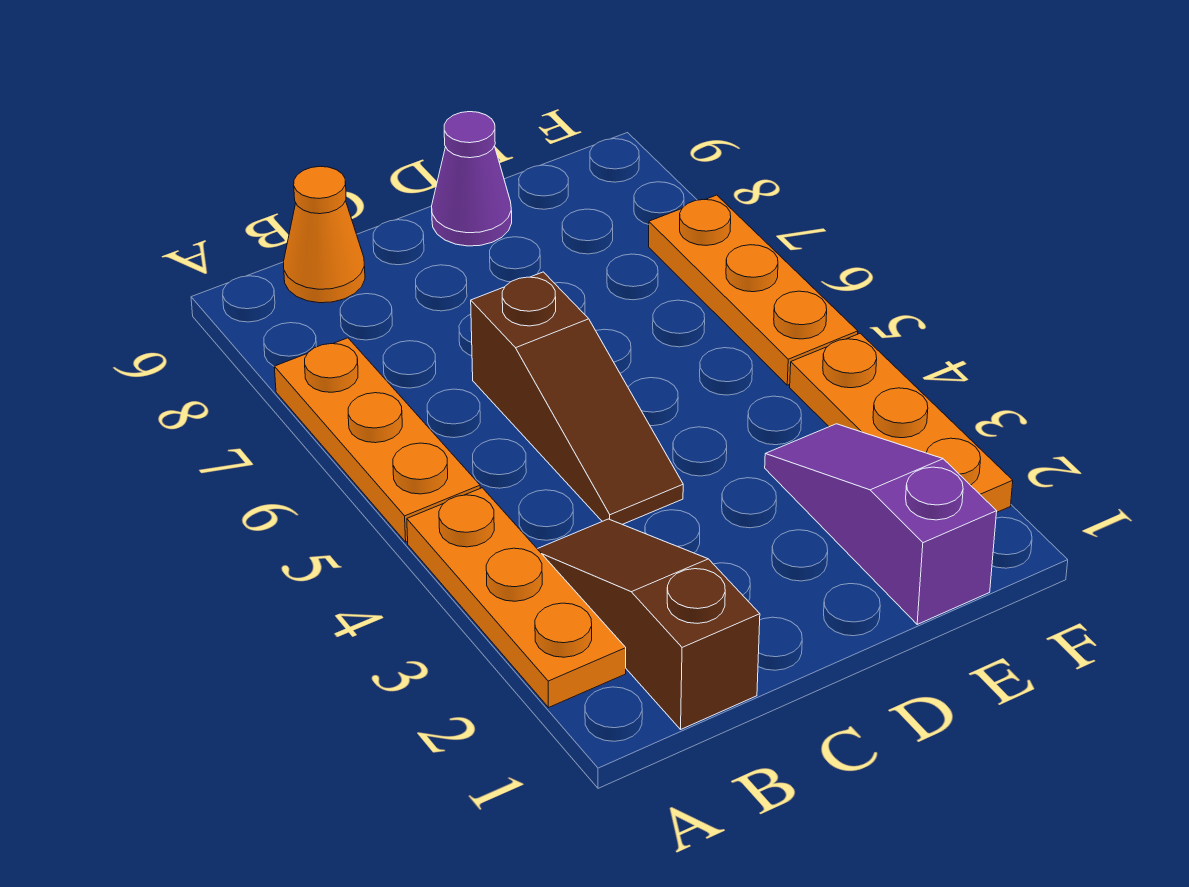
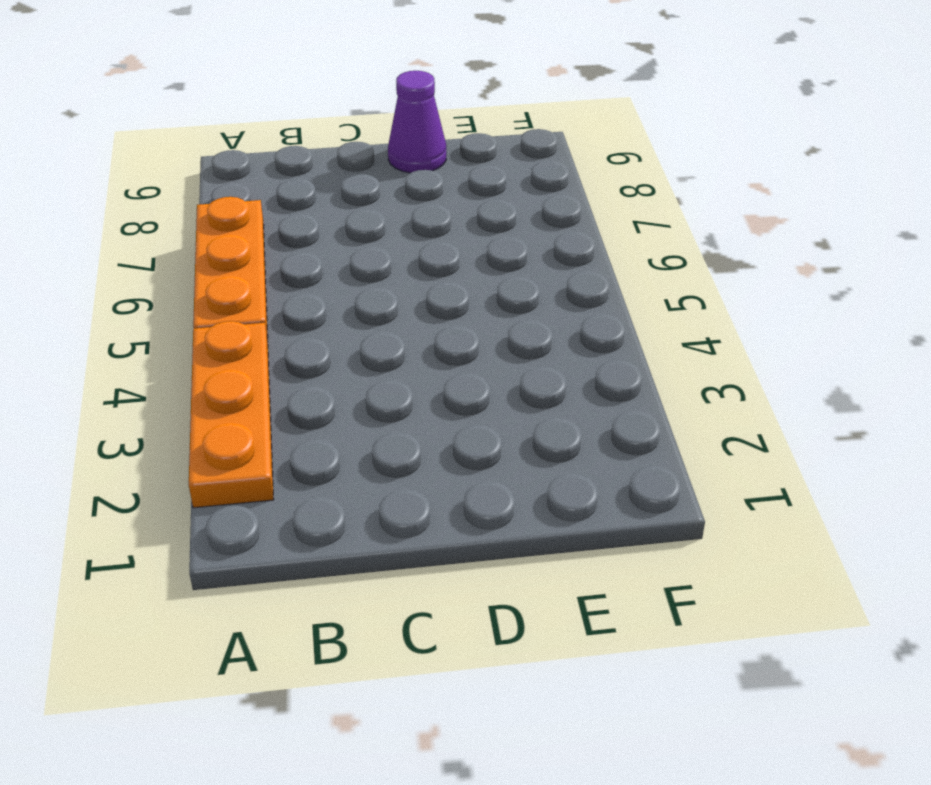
none -> brown slope B1:B3 level 1 top 1
none -> orange cone B9 level 1

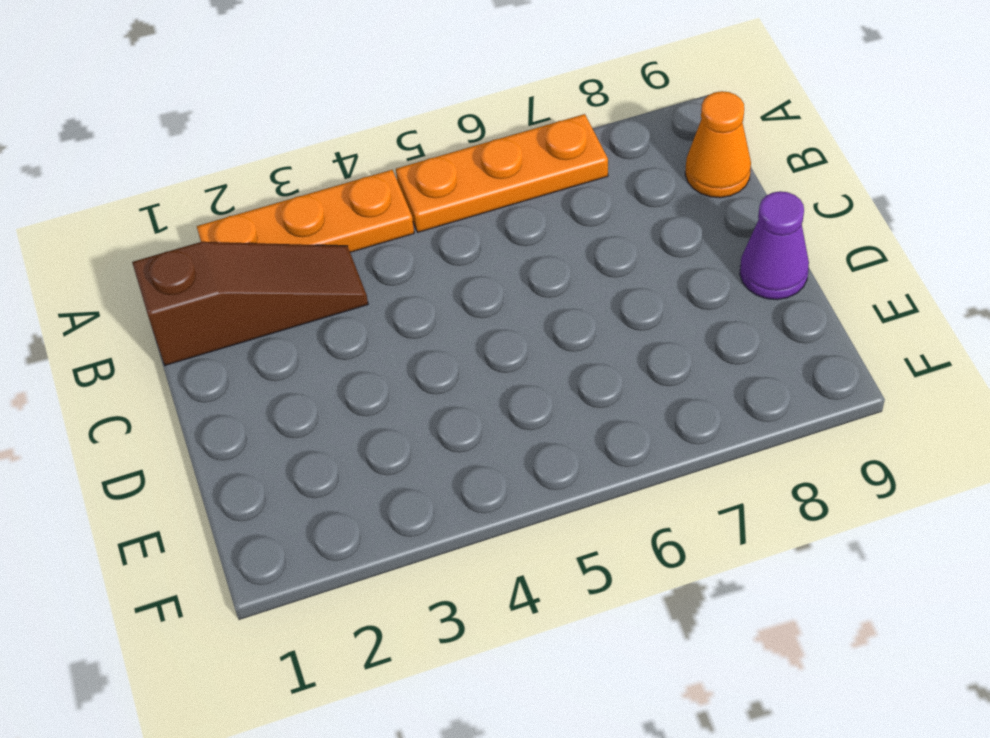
none -> brown slope C4:C6 level 1 top 6
none -> purple slope E1:E3 level 1 top 1

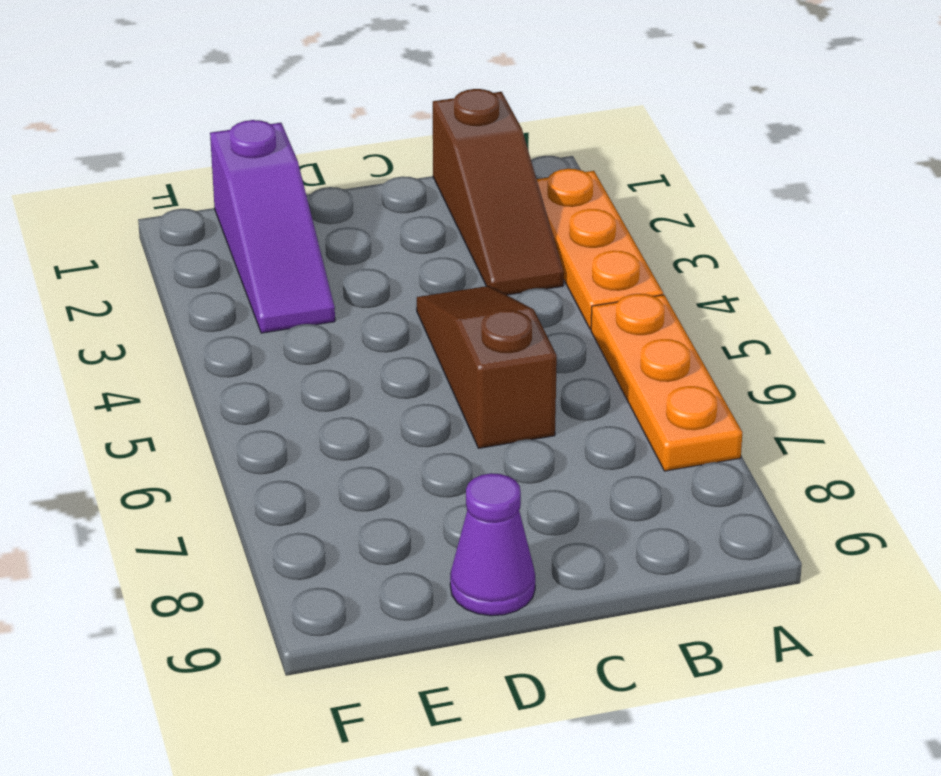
none -> orange cone B9 level 1
none -> orange plate F2:F4 level 1

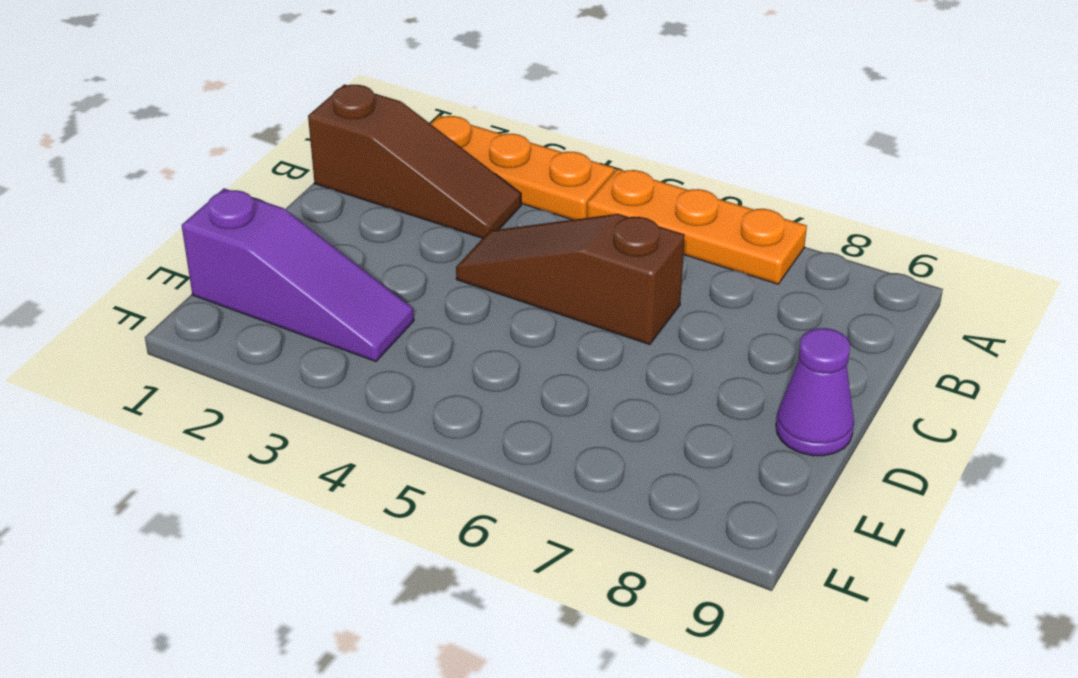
none -> orange cone B9 level 1
none -> orange plate F2:F4 level 1

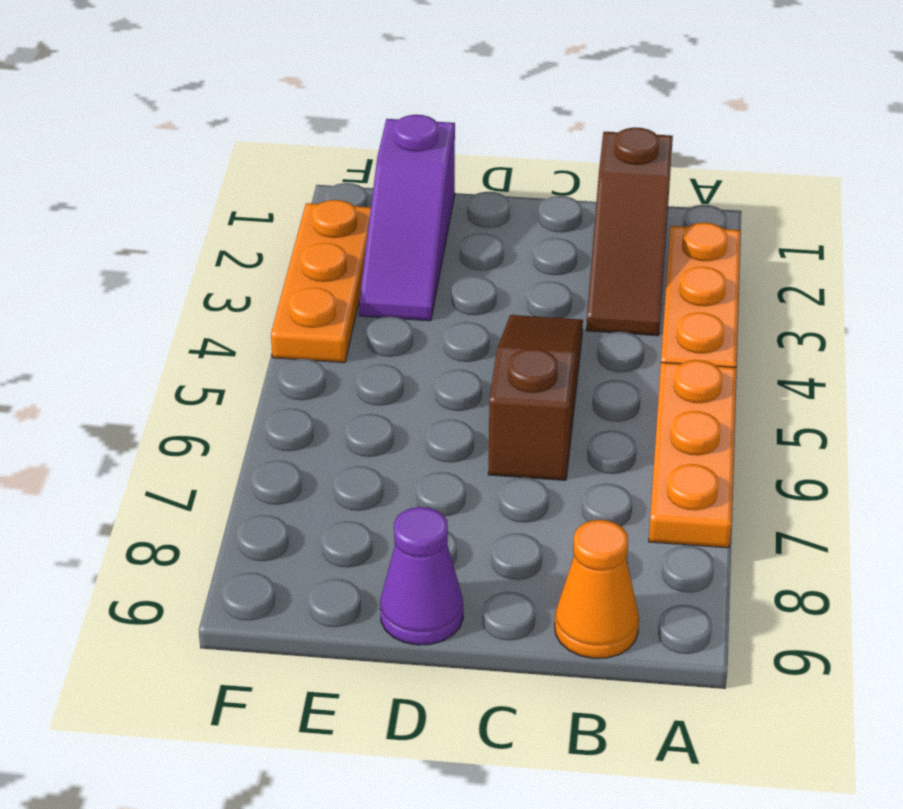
none -> orange plate F5:F7 level 1

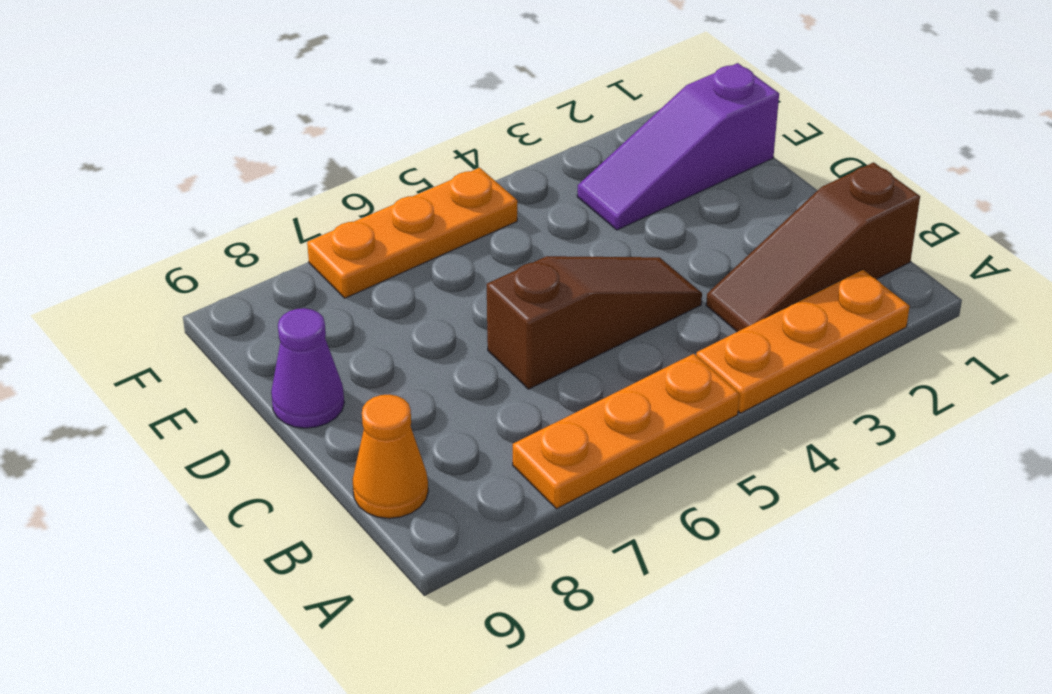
none -> orange plate F2:F4 level 1

